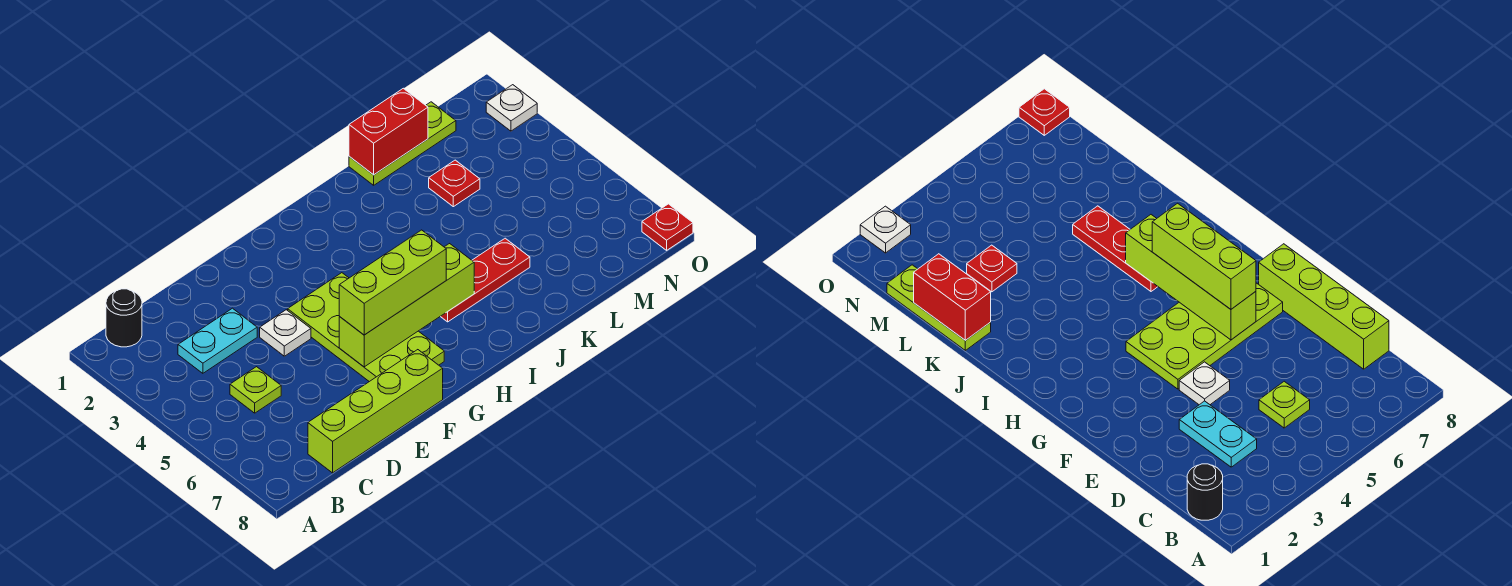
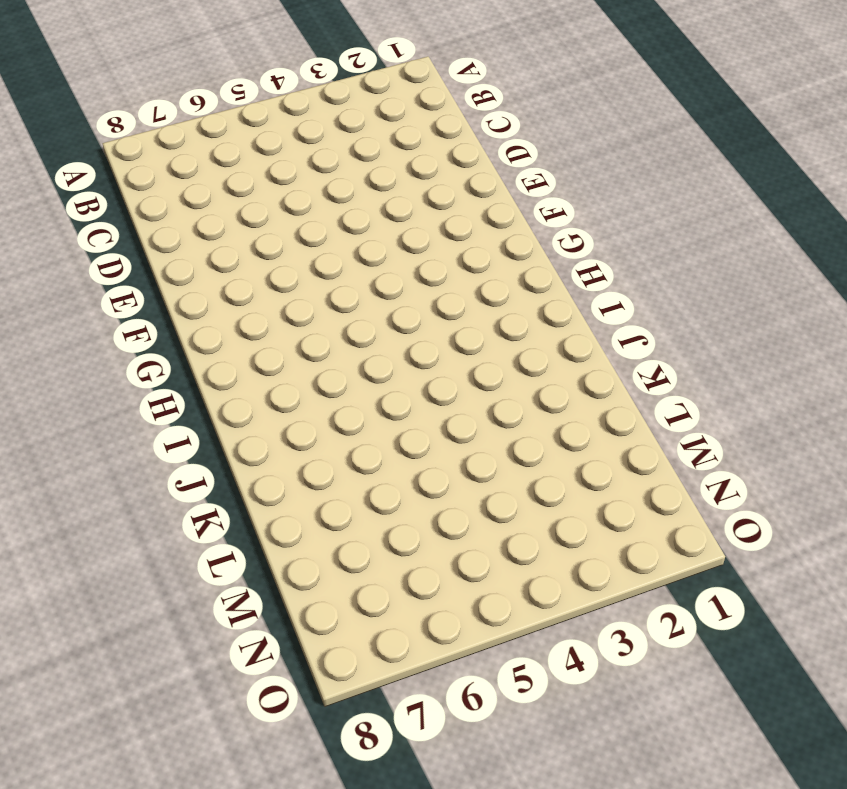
none -> black round brick B1 level 1
none -> cyan plate C3:D3 level 1
none -> lime plate C5 level 1

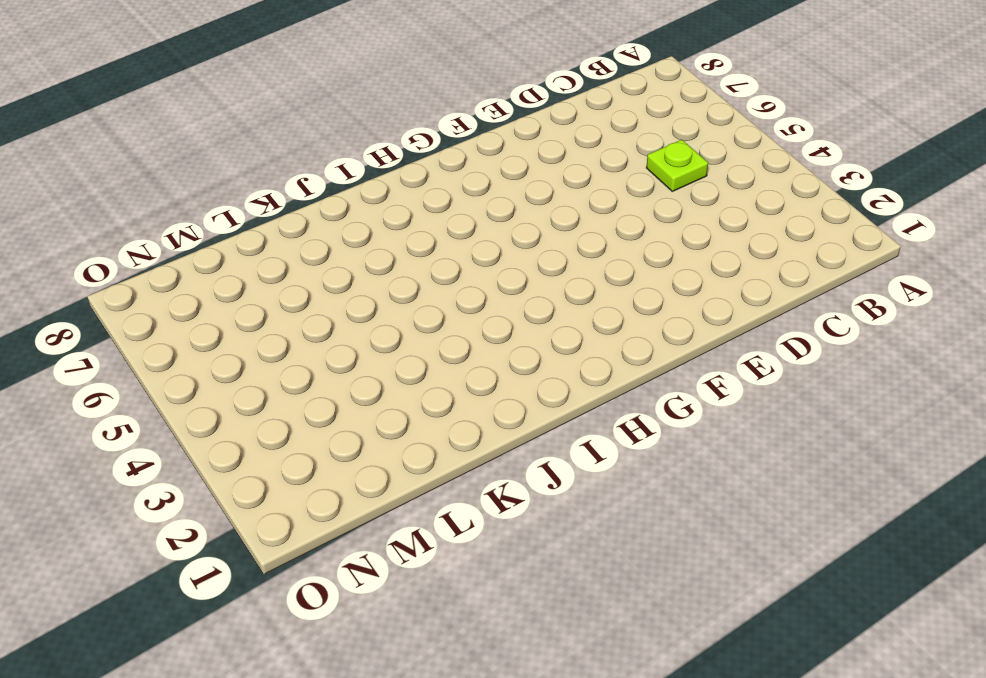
none -> black round brick B1 level 1
none -> cyan plate C3:D3 level 1
none -> lime brick C8:F8 level 1

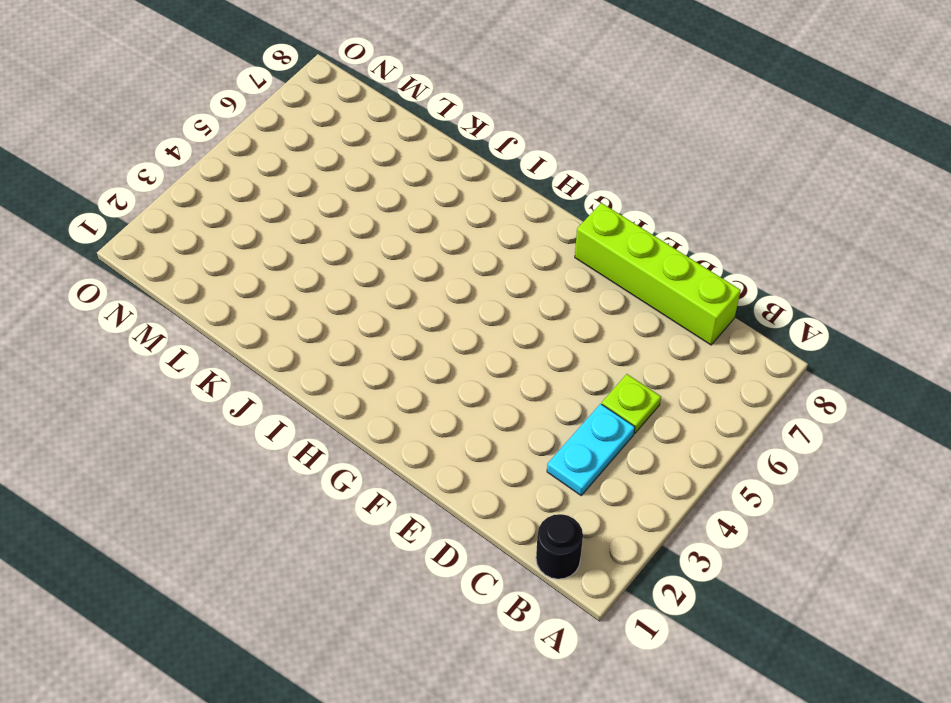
cyan plate C3:C4 level 1 -> cyan plate C3:D3 level 1
none -> white plate E4 level 1
none -> lime plate F4:G7 level 1
none -> red plate I6:K6 level 1

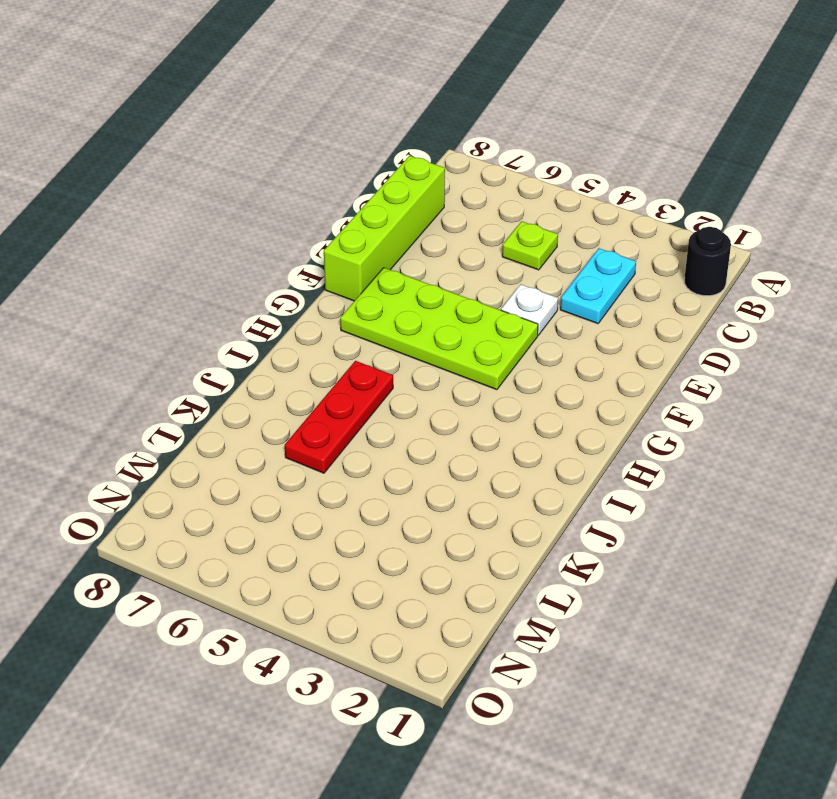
none -> lime plate K1:M1 level 1
none -> red plate L3 level 1
none -> white plate O2 level 1

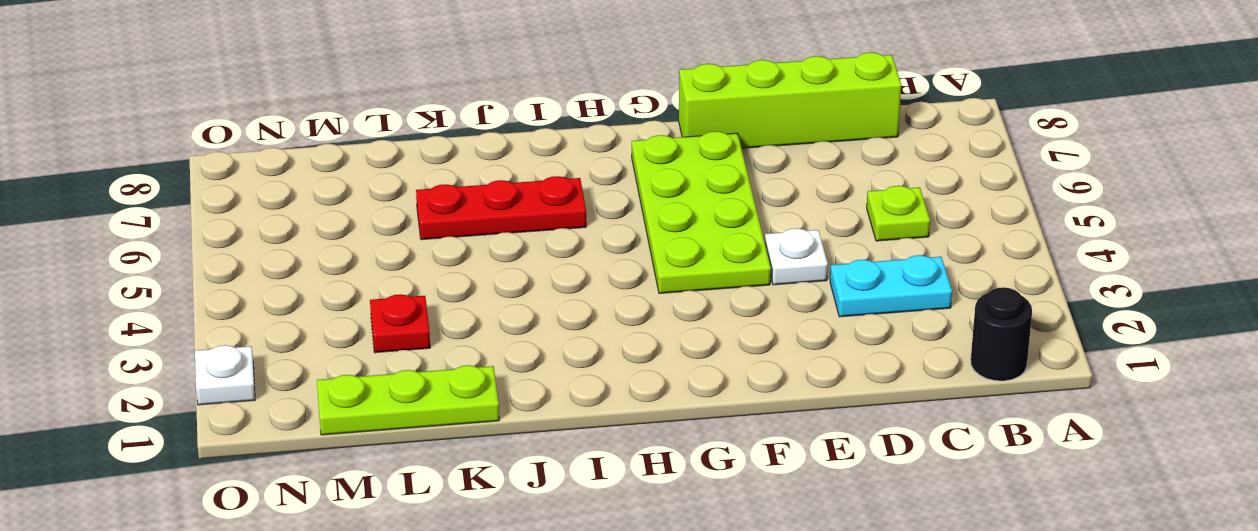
none -> red plate O8 level 1
none -> lime brick F6:I6 level 2
none -> red brick K1:L1 level 2

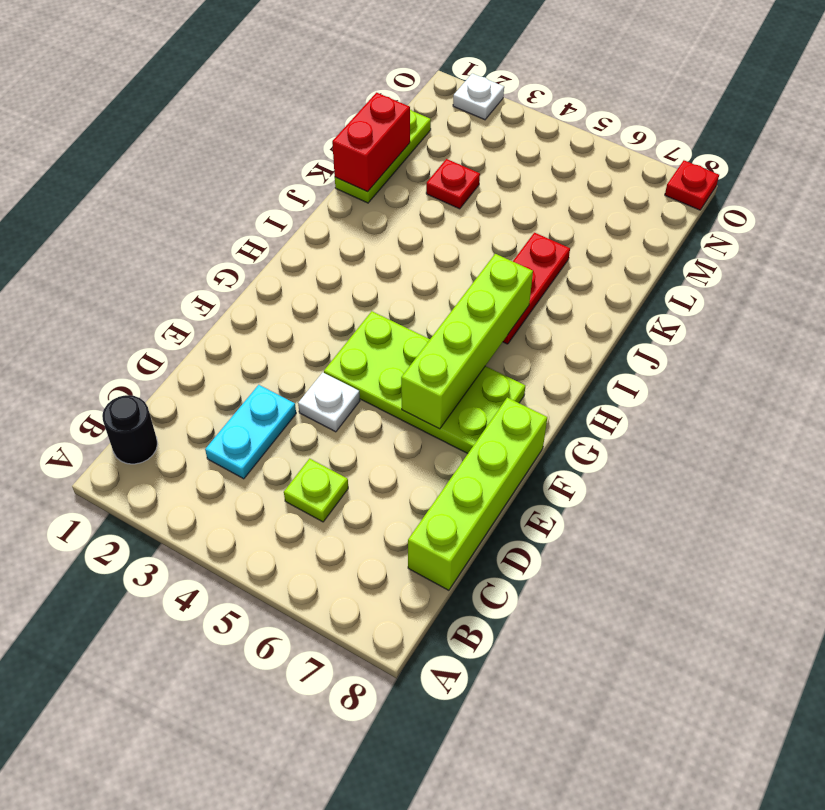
none -> lime brick F6:H6 level 3

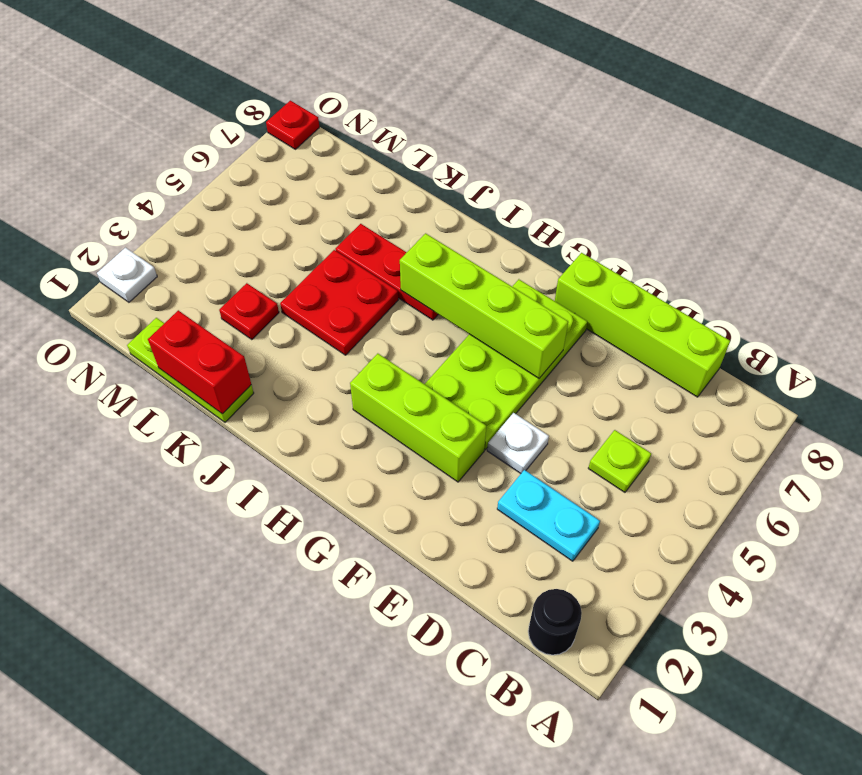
lime brick F3:H3 level 1 -> lime brick F6:H6 level 3
red plate J4:K5 level 1 -> none

